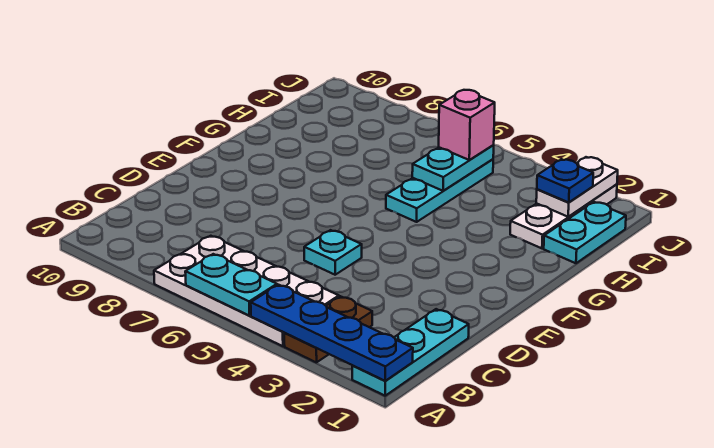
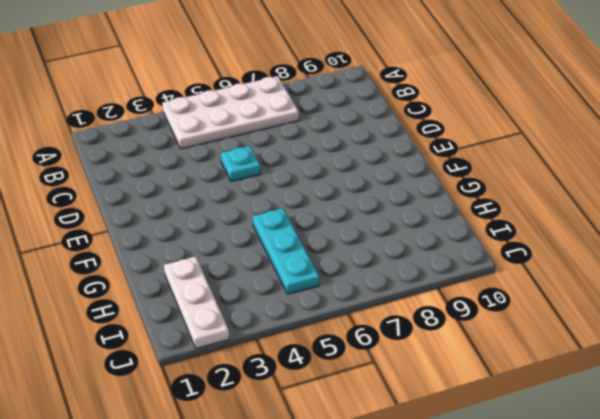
none -> cyan plate A1:C1 level 1
none -> brown plate A3:B3 level 1
none -> cyan plate H1:I1 level 1

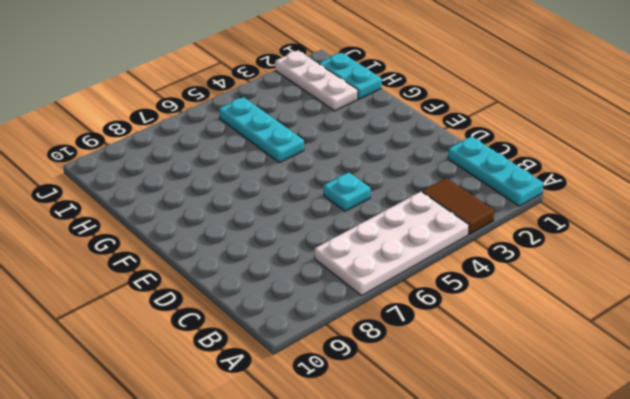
brown tile A3:B3 level 1 -> brown plate A3:B3 level 1
none -> blue plate A1:A4 level 2
none -> cyan plate A5:A6 level 2
none -> cyan plate H5:I5 level 2

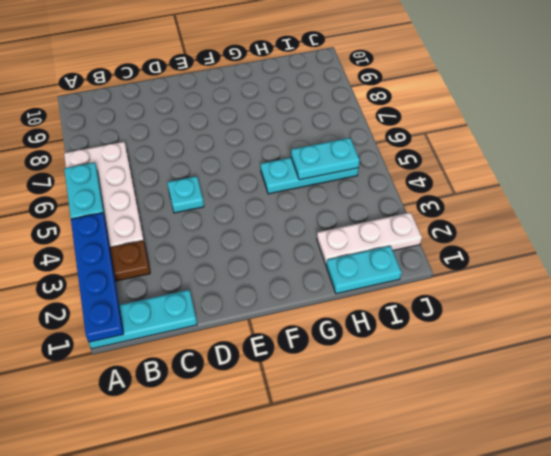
none -> white plate I2:J2 level 2
none -> blue plate I2 level 3
none -> pink brick I5 level 3

